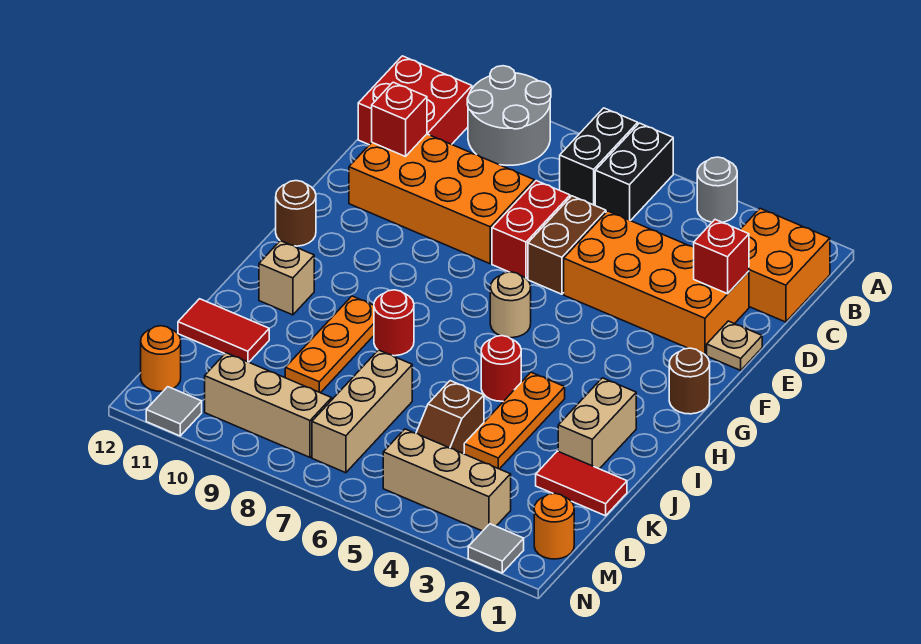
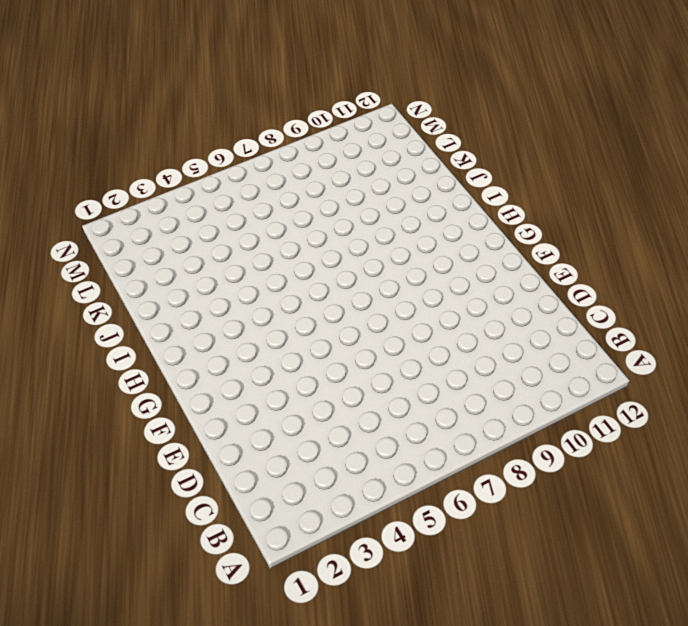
none -> grey round brick A4 level 1
none -> black brick A6:B6 level 1
none -> black brick A7:B7 level 1
none -> grey round brick A9:B10 level 1

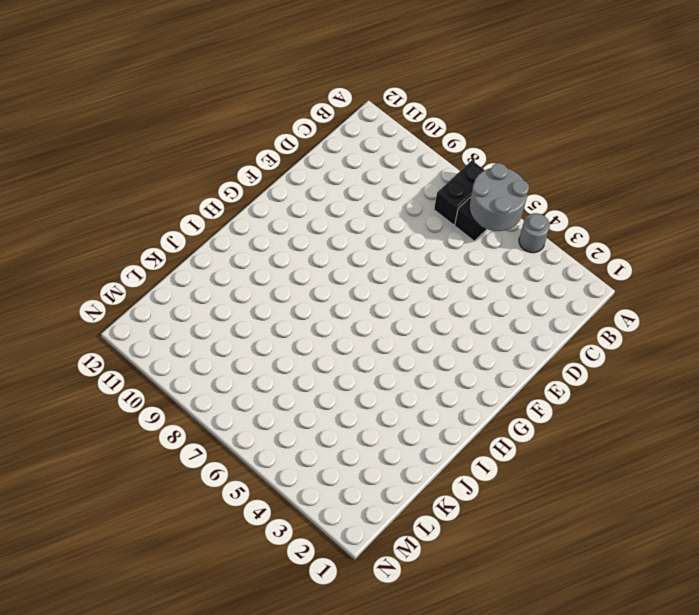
grey round brick A5:B6 level 2 -> grey round brick A9:B10 level 1
none -> orange brick B1:C2 level 1
none -> red brick B11:C12 level 1
none -> orange brick D2:E5 level 1
none -> brown brick D6:E6 level 1

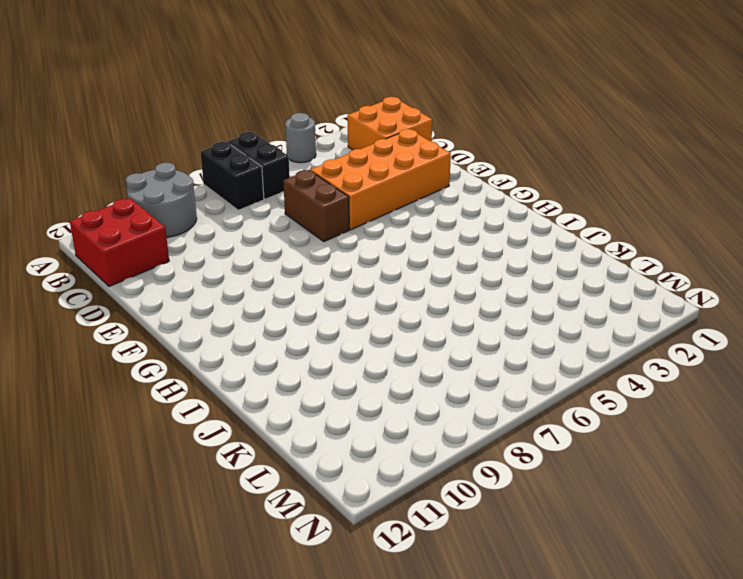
none -> red brick D7:E7 level 1
none -> orange brick D8:E11 level 1
none -> tan plate E1 level 1
none -> brown round brick G1 level 1

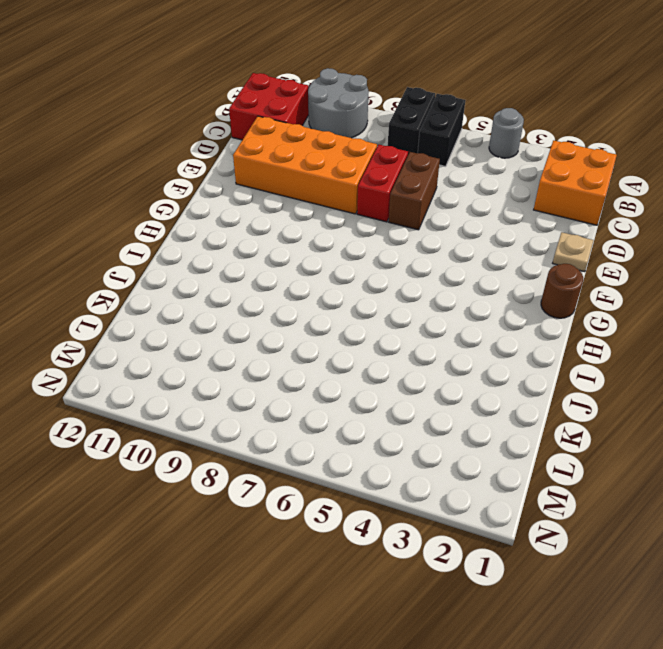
none -> orange brick D2:E5 level 1
none -> tan round brick G6 level 1
none -> brown round brick G12 level 1
none -> tan brick I2:J2 level 1

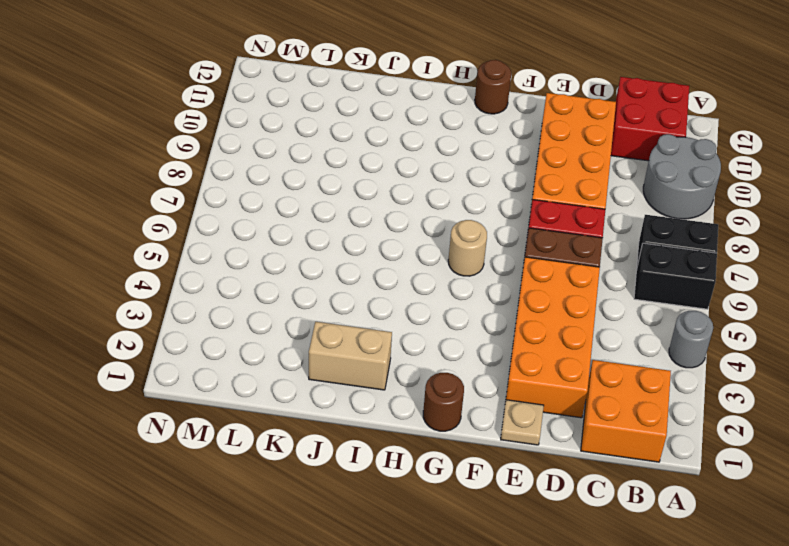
none -> orange plate I4:K4 level 1
none -> red round brick I5 level 1
none -> red round brick I8 level 1
none -> orange plate I9:K9 level 1

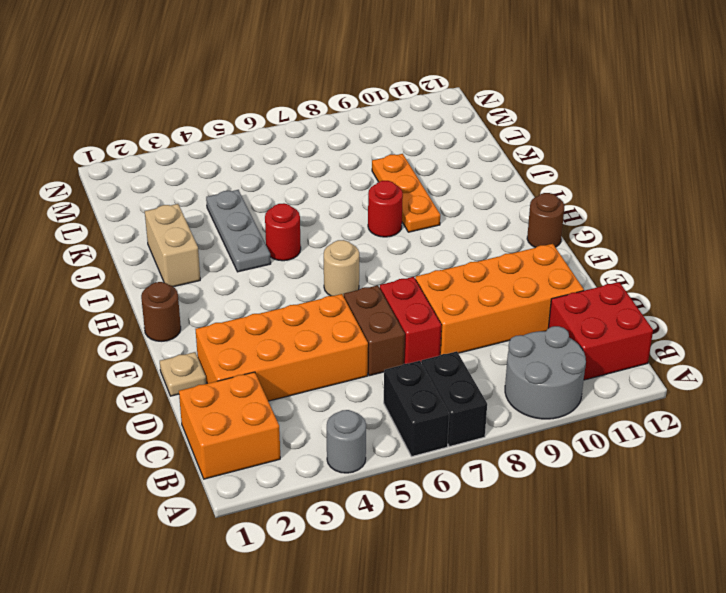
grey plate I4:K4 level 1 -> orange plate I4:K4 level 1
none -> tan brick I11 level 1
none -> red tile K1:K2 level 1
none -> brown slope K5:L5 level 1 top K
none -> tan brick K7:M7 level 1

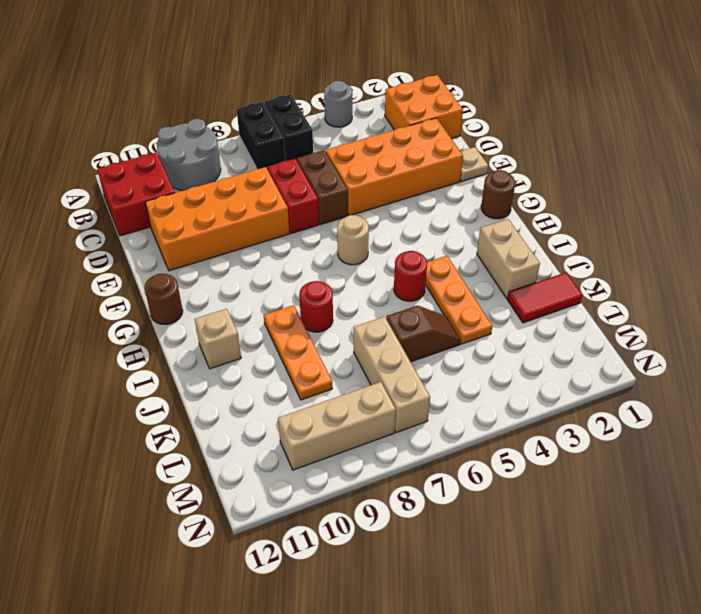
brown slope K5:K6 level 1 top 6 -> brown slope K5:L5 level 1 top K
none -> red tile K11:K12 level 1
none -> orange round brick M1 level 1
none -> tan brick M3:M5 level 1
none -> orange round brick M12 level 1

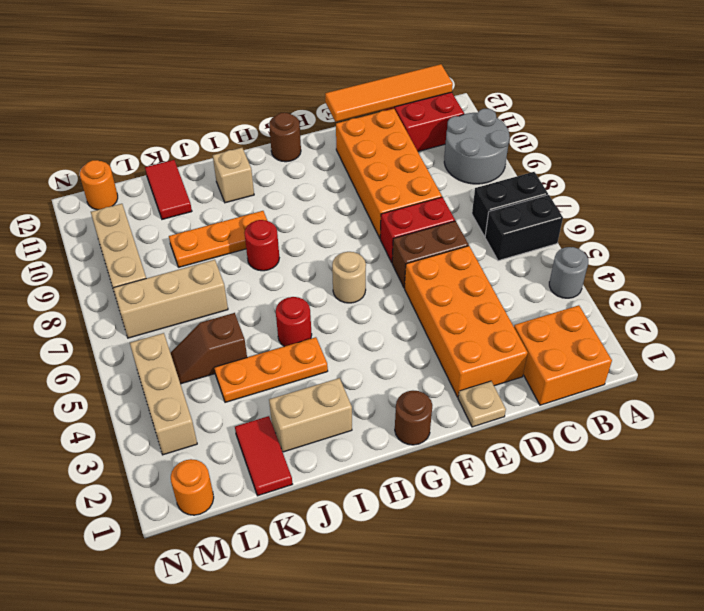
orange tile B12:E12 level 2 -> none
none -> grey tile N2 level 1
none -> grey tile N11 level 1
none -> red brick D2 level 2
none -> red brick D11 level 2

